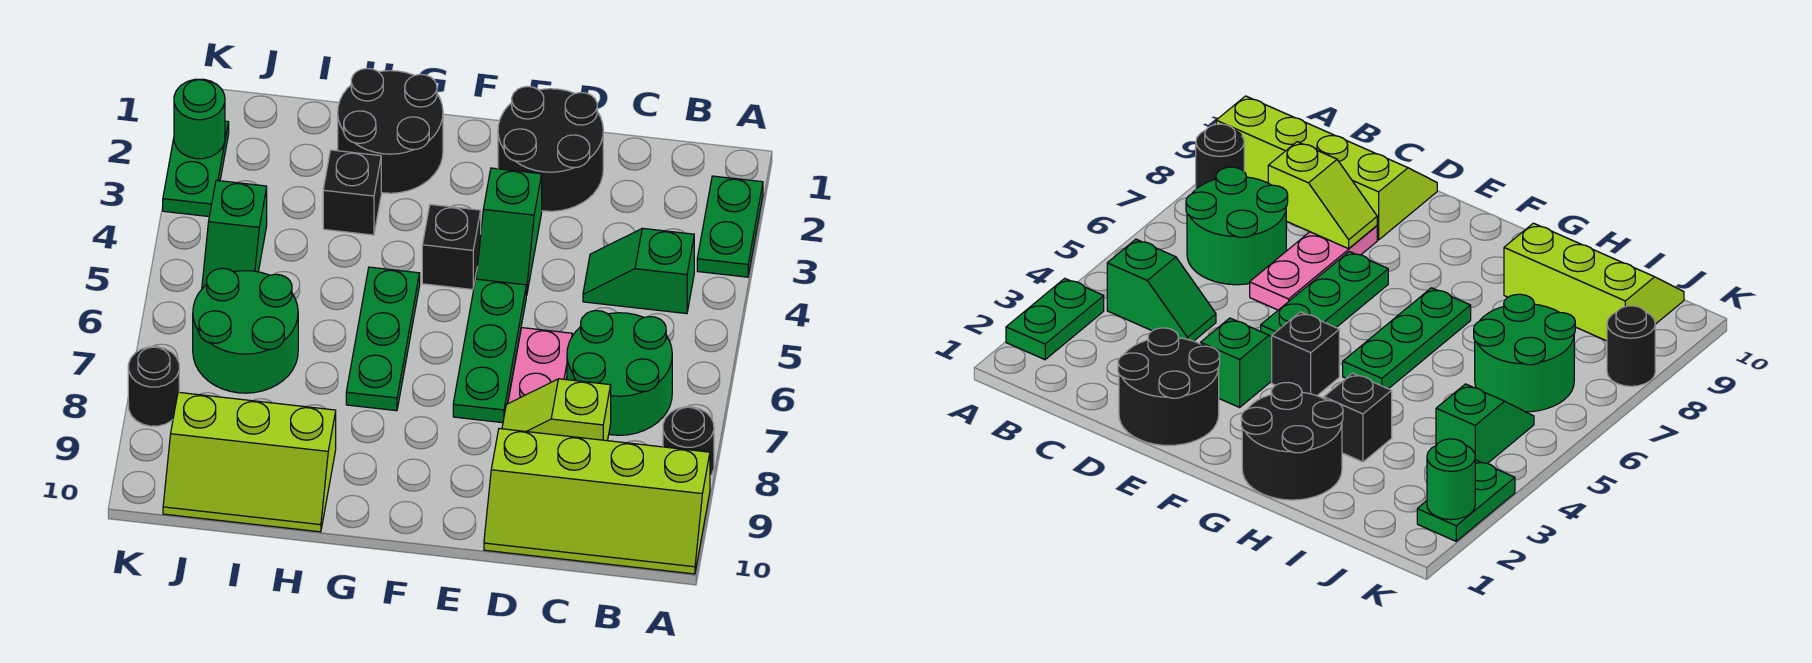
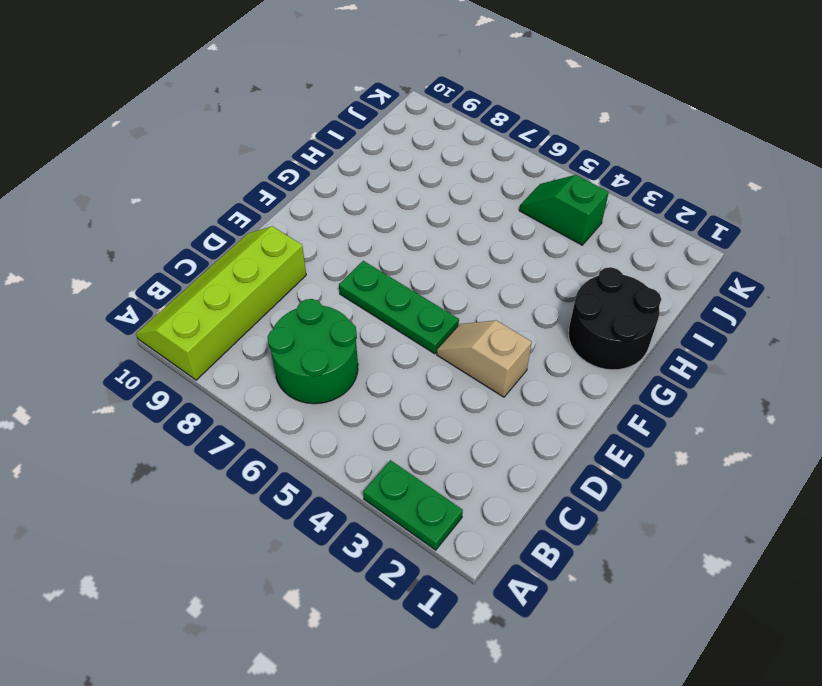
tan slope E3:E4 level 1 top 3 -> green slope E3:E4 level 1 top 3
none -> black round brick A8 level 1
none -> green slope B4:C4 level 1 top B
none -> black round brick D1:E2 level 1

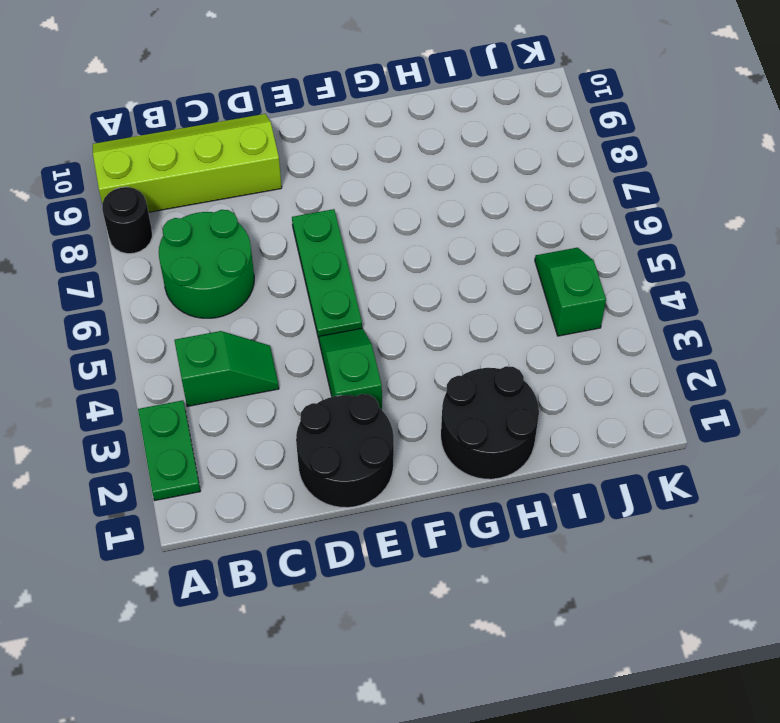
none -> pink plate D6:D8 level 1
none -> black brick F4 level 1
none -> green plate G5:G7 level 1

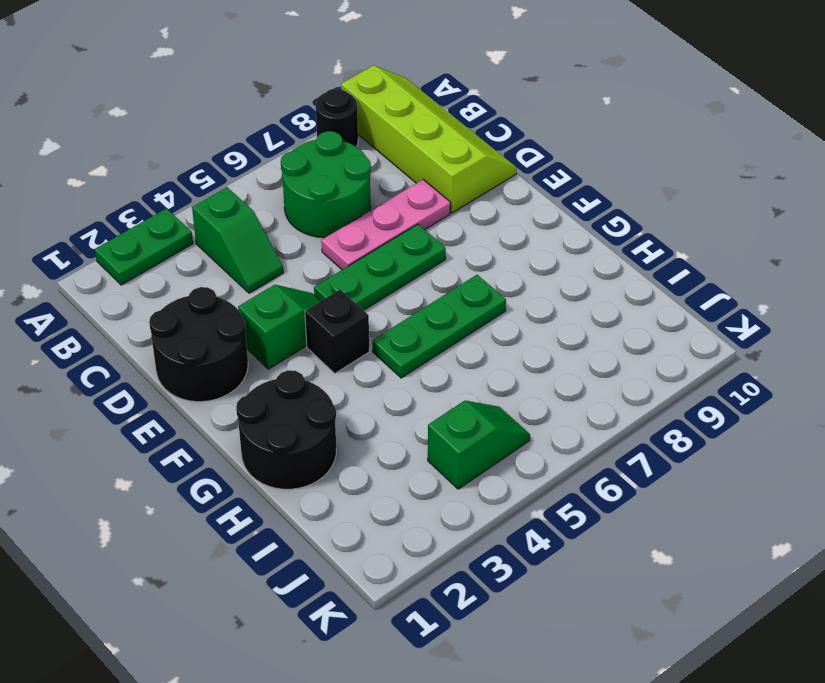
none -> black brick H3 level 1
none -> lime slope H9:J10 level 1 top 9
none -> green round brick I6:J7 level 1

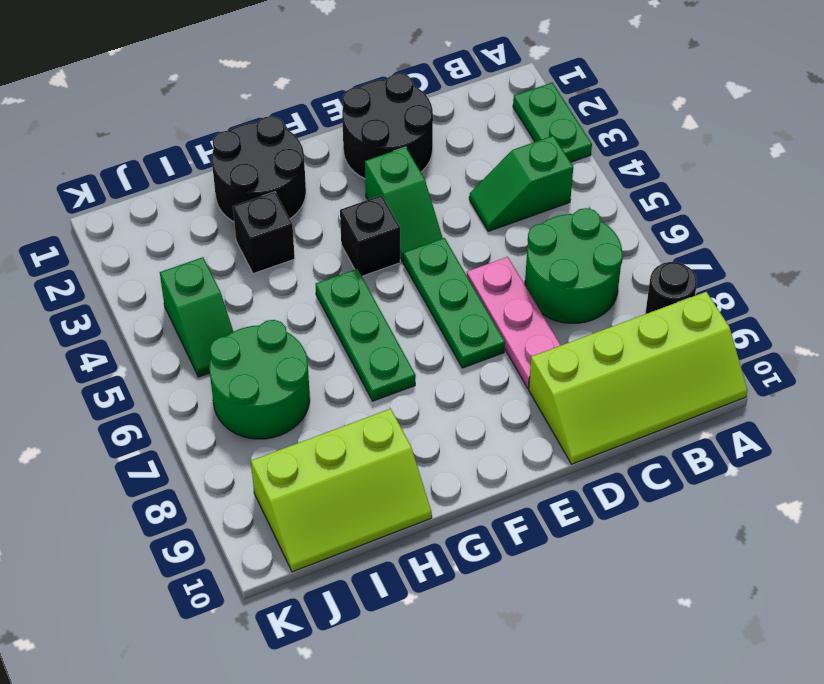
none -> green plate K2:K3 level 1
none -> black round brick K8 level 1
none -> lime slope C8:D8 level 2 top C

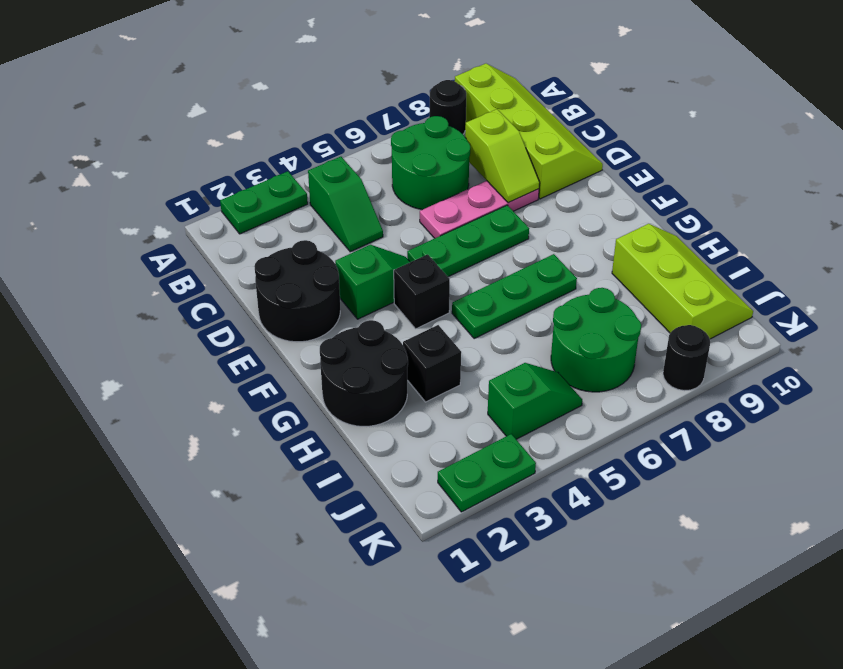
none -> green round brick K2 level 2

